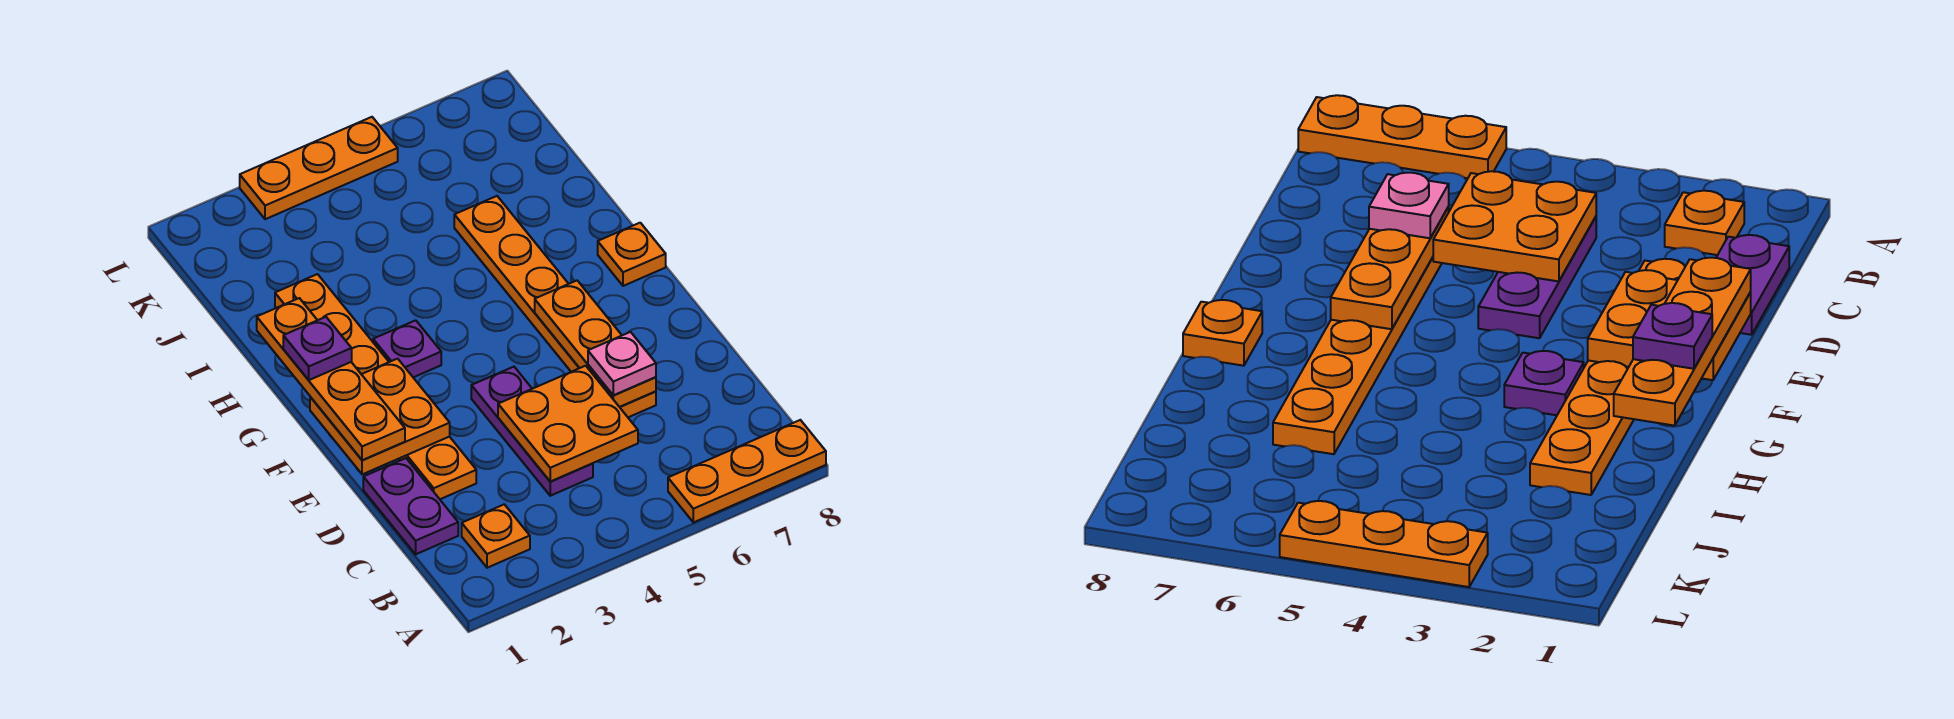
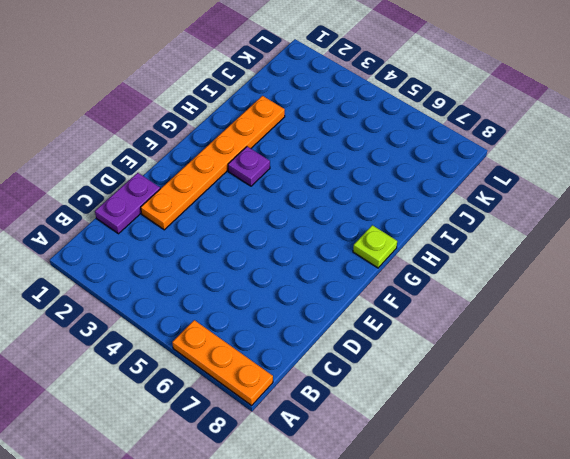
lime plate G8 level 1 -> orange plate G8 level 1
none -> orange plate B2 level 1
none -> purple plate C4:E4 level 1
none -> orange plate D6:I6 level 1

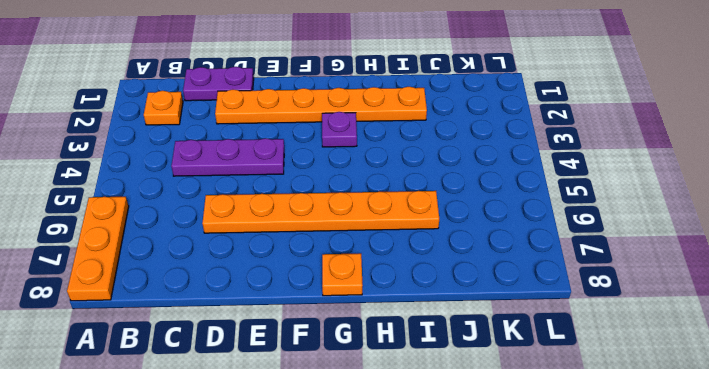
none -> orange plate L3:L5 level 1
none -> orange plate C4:D5 level 2
none -> orange plate D6:F6 level 2

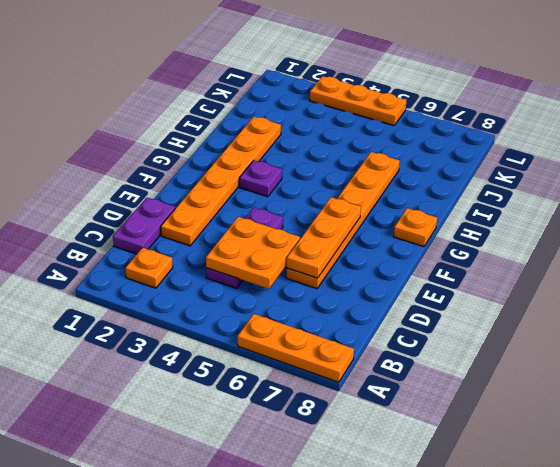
none -> orange plate E1:F2 level 2
none -> pink plate D6 level 3
none -> orange plate E1:H1 level 3

